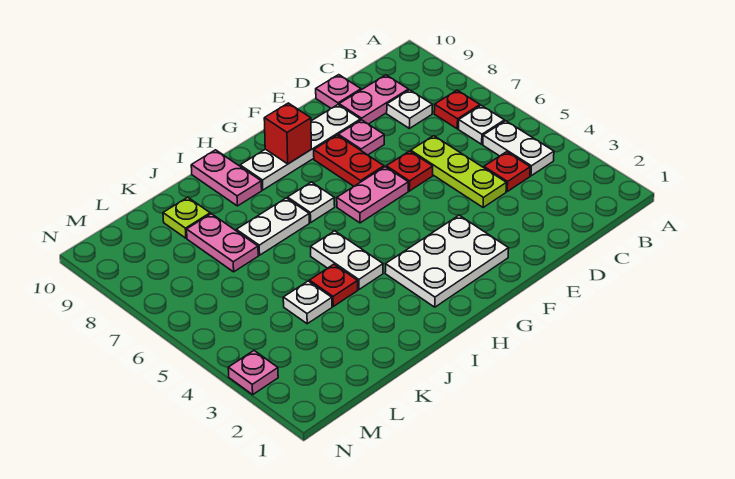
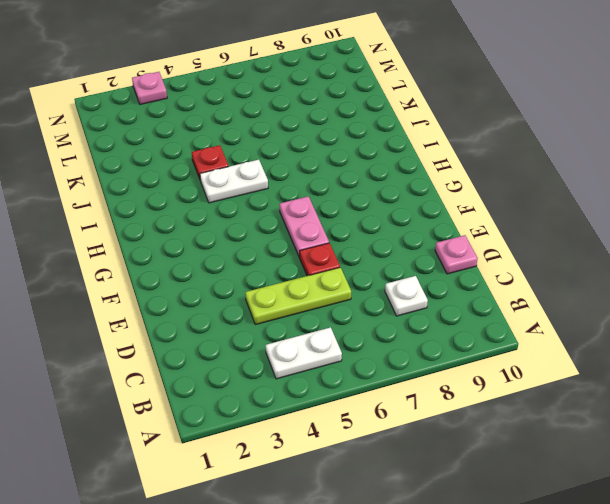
none -> white plate B6 level 1
none -> red plate B7 level 1
none -> red plate C4 level 1

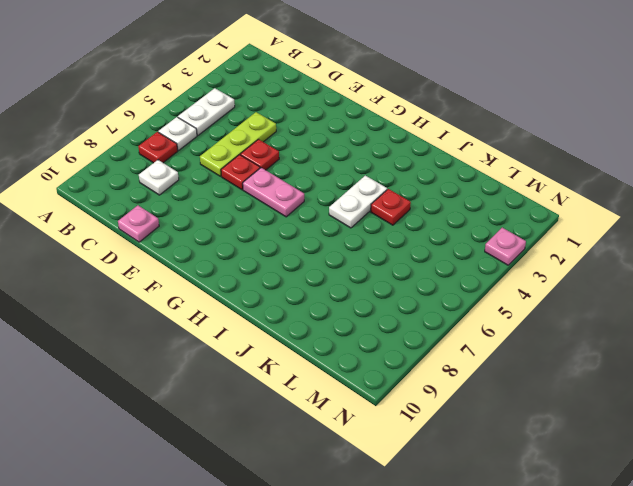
red plate E5 level 1 -> red plate C4 level 1
none -> pink plate C9:D9 level 1
none -> pink plate E8 level 1
none -> white plate E9:H9 level 1

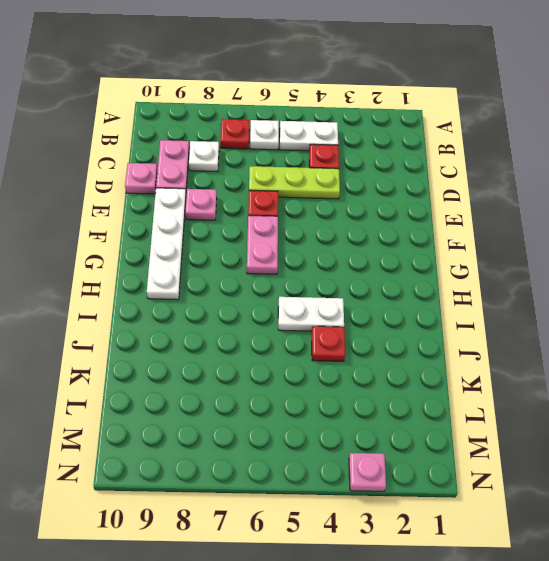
none -> white plate F2:H3 level 1
none -> red plate F7:F8 level 1
none -> white plate H7 level 1

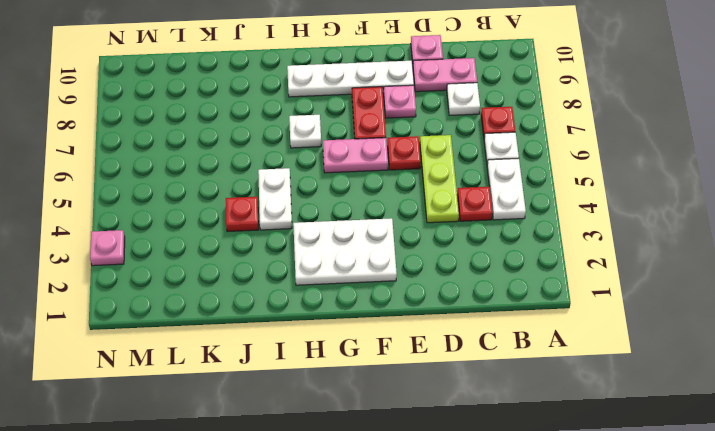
none -> white plate I7:J7 level 1
none -> pink plate I9:I10 level 1
none -> white plate K4 level 1

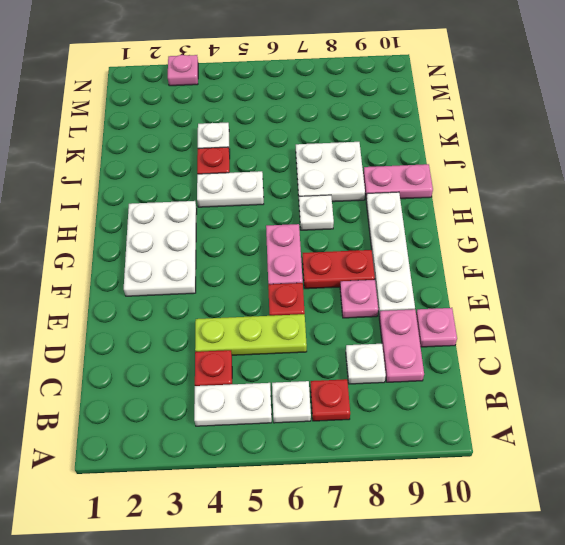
white plate I7:J8 level 1 -> white plate I7:J7 level 1
none -> pink plate K7:K8 level 1
none -> lime plate K9 level 1
none -> red brick G9 level 2

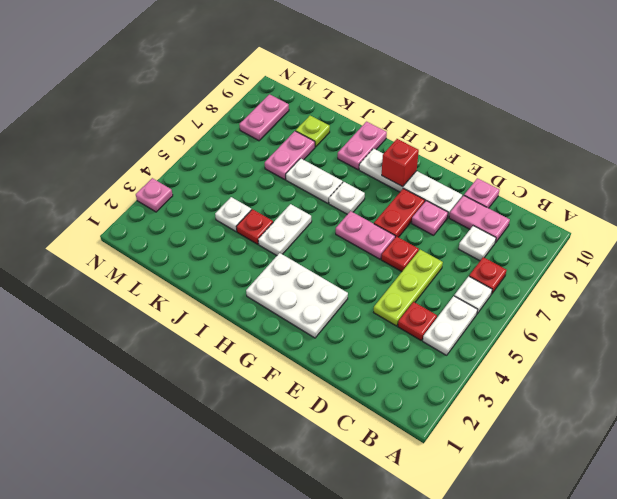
pink plate M8:M9 level 1 -> none

